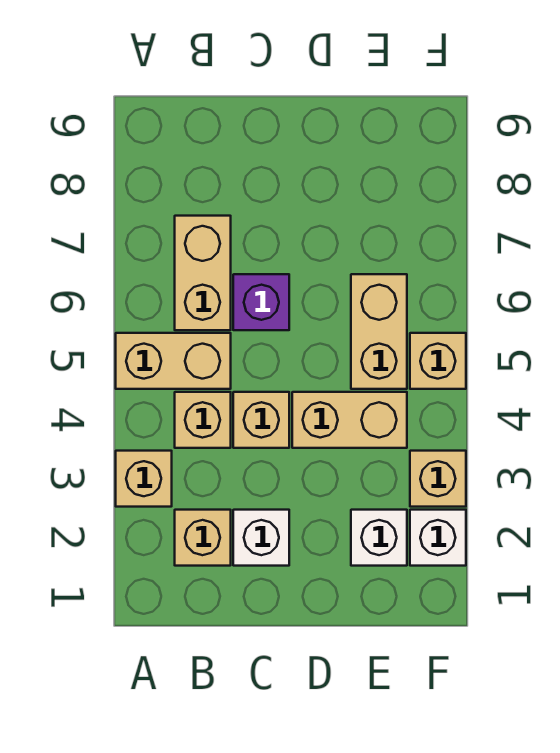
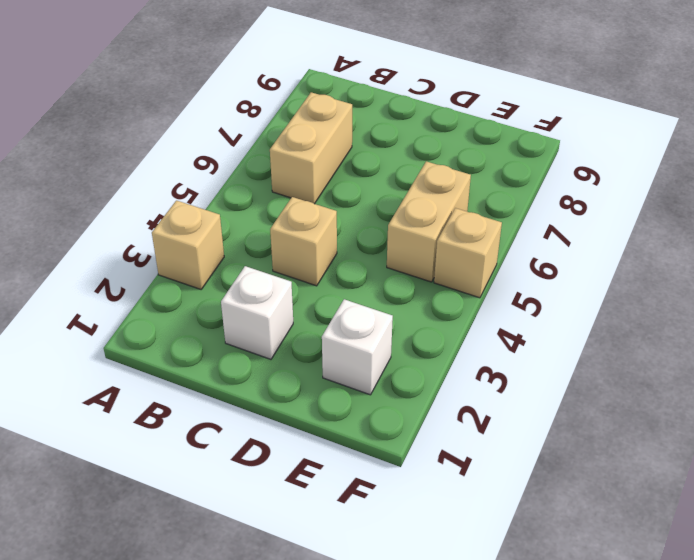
none -> tan brick A5:B5 level 1
none -> tan brick B2 level 1
none -> tan brick B4 level 1

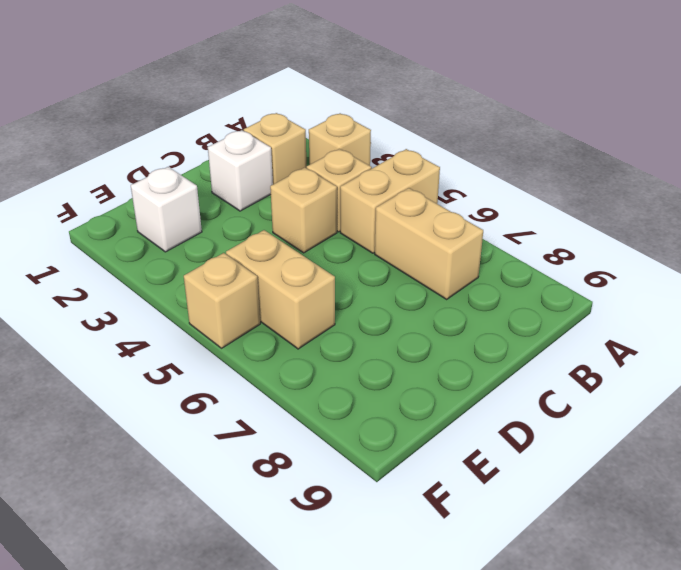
none -> purple brick C6 level 1
none -> tan brick D4:E4 level 1
none -> white brick F2 level 1

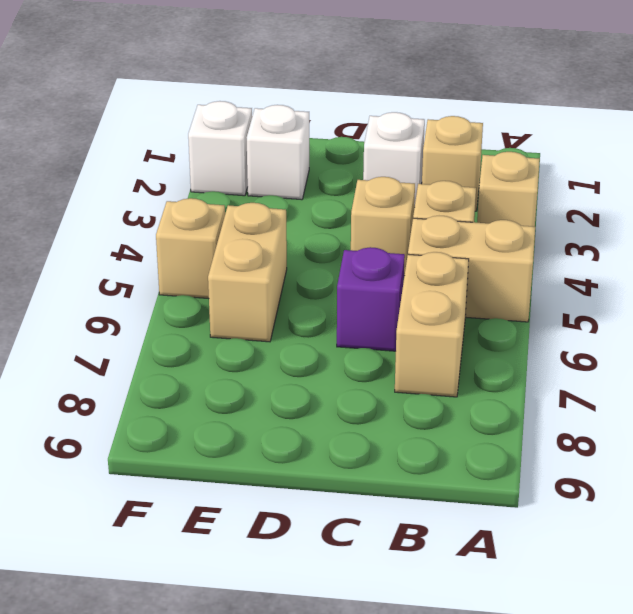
none -> tan brick D4:E4 level 1
none -> tan brick F3 level 1

